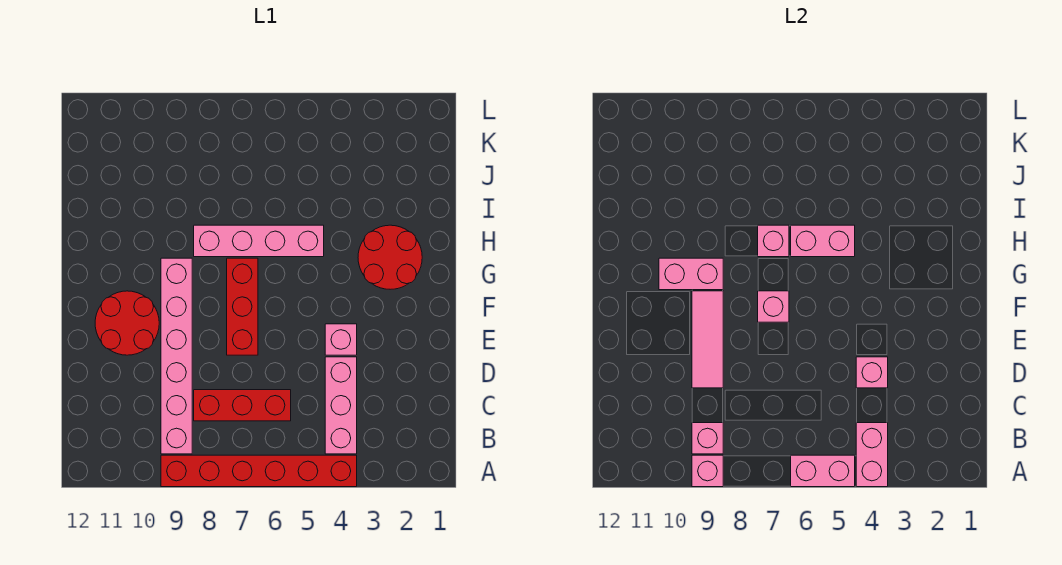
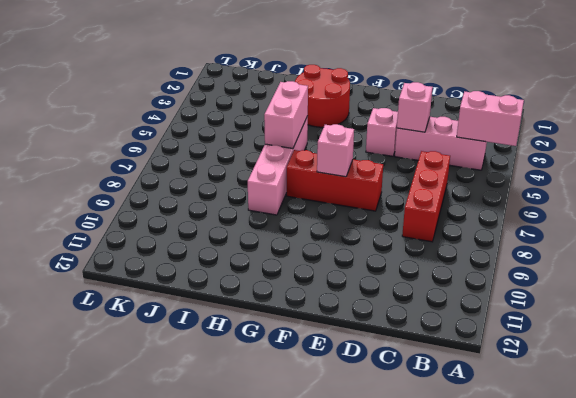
none -> red brick A4:A9 level 1
none -> pink brick B9:G9 level 1
none -> red round brick E10:F11 level 1

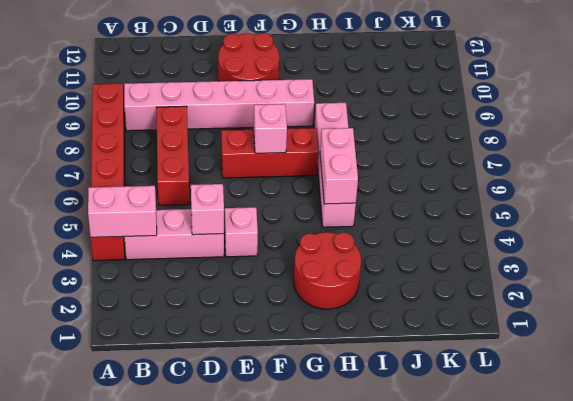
none -> pink brick A5:A6 level 2
none -> pink brick A9 level 2
none -> pink brick B9 level 2

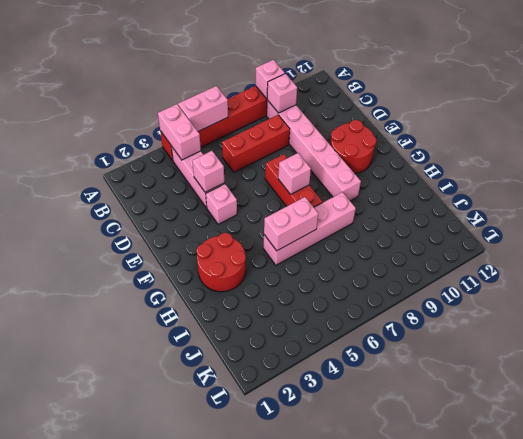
none -> pink tile D9:F9 level 2
none -> pink brick G9:G10 level 2
none -> pink brick H7 level 2

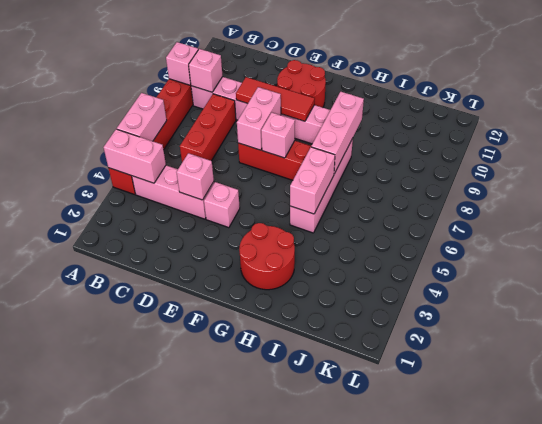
red tile D9:F9 level 2 -> pink tile D9:F9 level 2
pink brick E7:E8 level 2 -> pink brick G9:G10 level 2
pink brick H7:H9 level 2 -> pink brick H7 level 2

